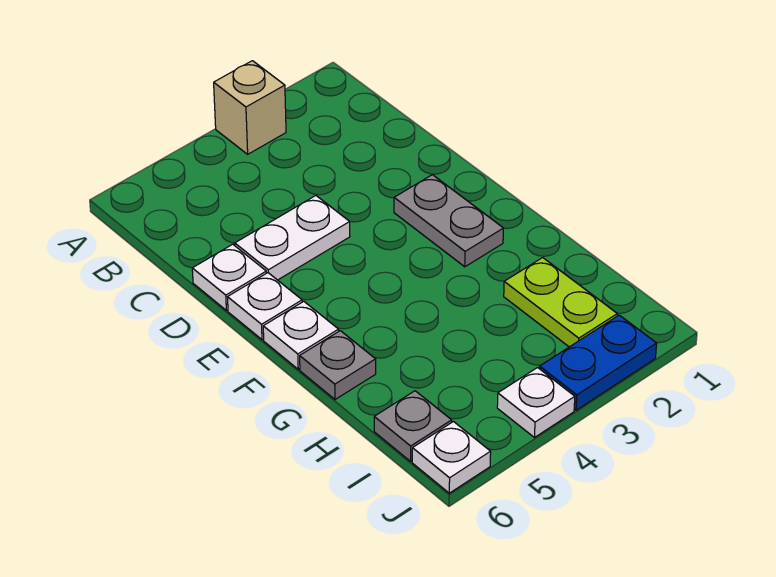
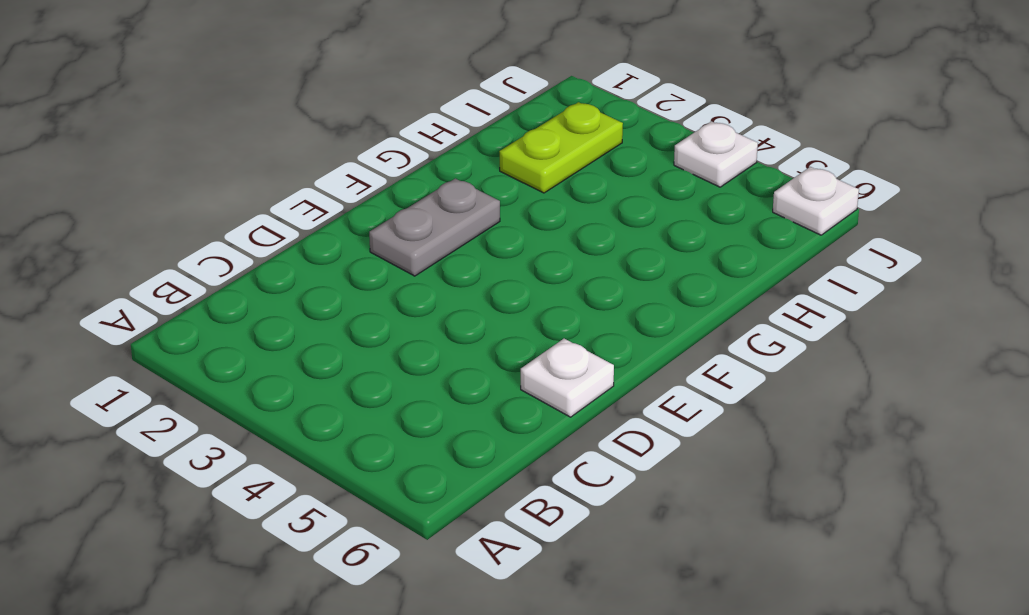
none -> tan brick A3 level 1
none -> white plate D4:D5 level 1
none -> white plate E6 level 1

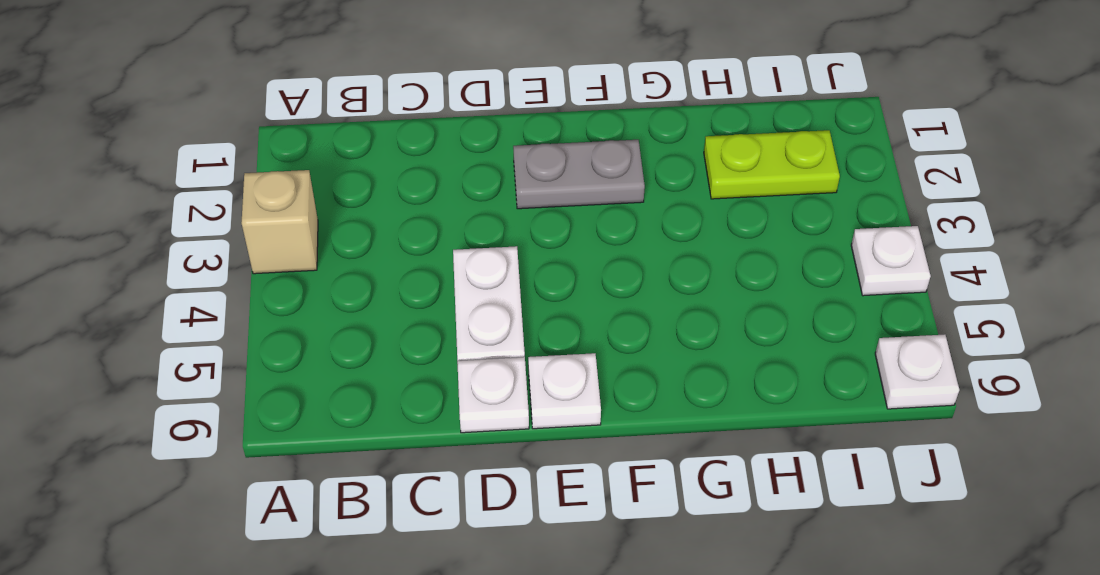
none -> white plate F6 level 1
none -> grey plate G6 level 1
none -> grey plate I6 level 1

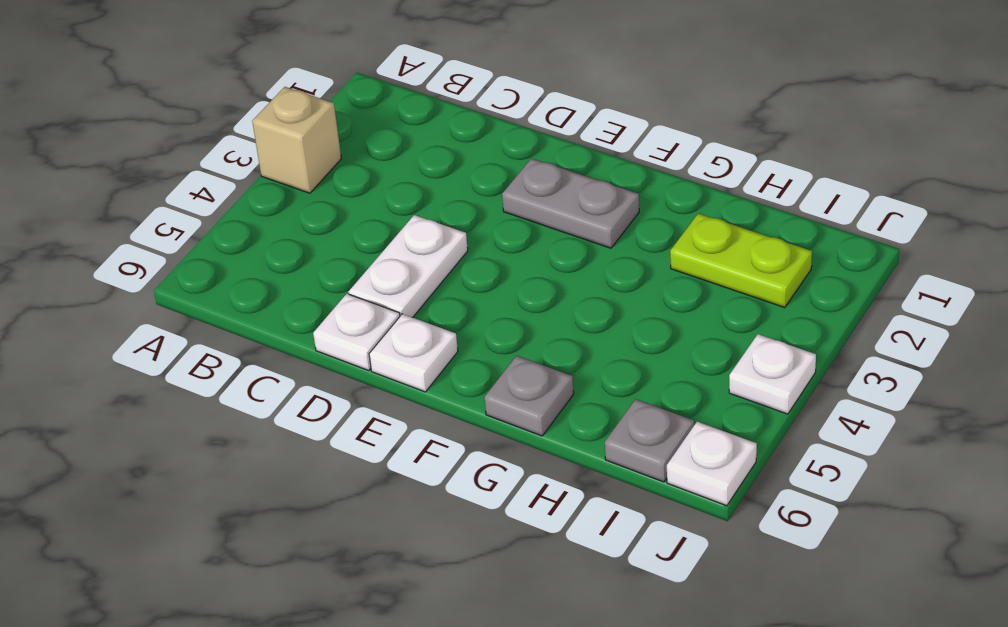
none -> white plate F6 level 1
none -> blue plate J2:J3 level 1

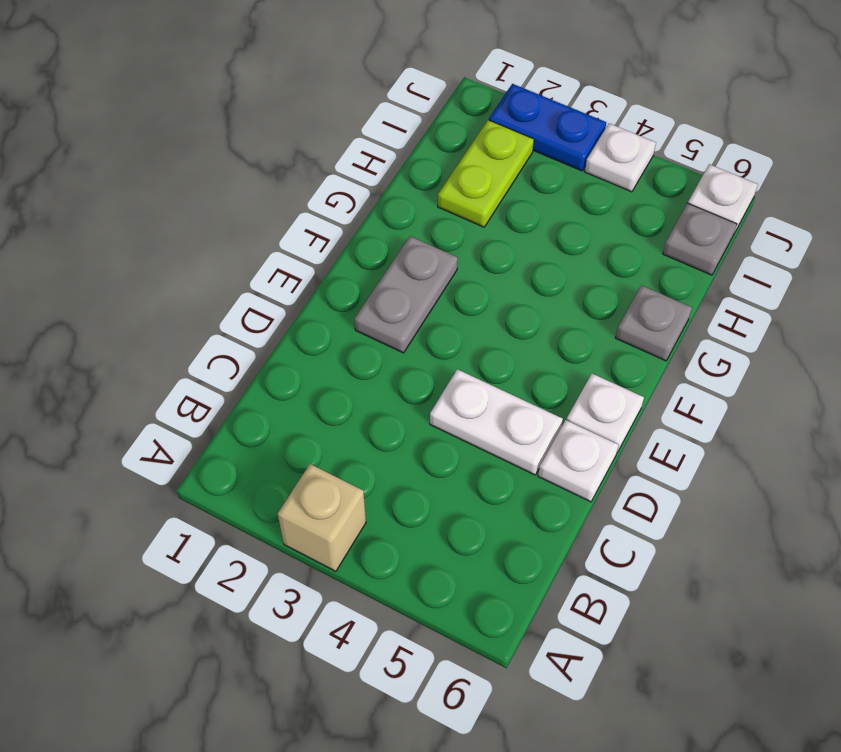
none -> white plate F6 level 1

